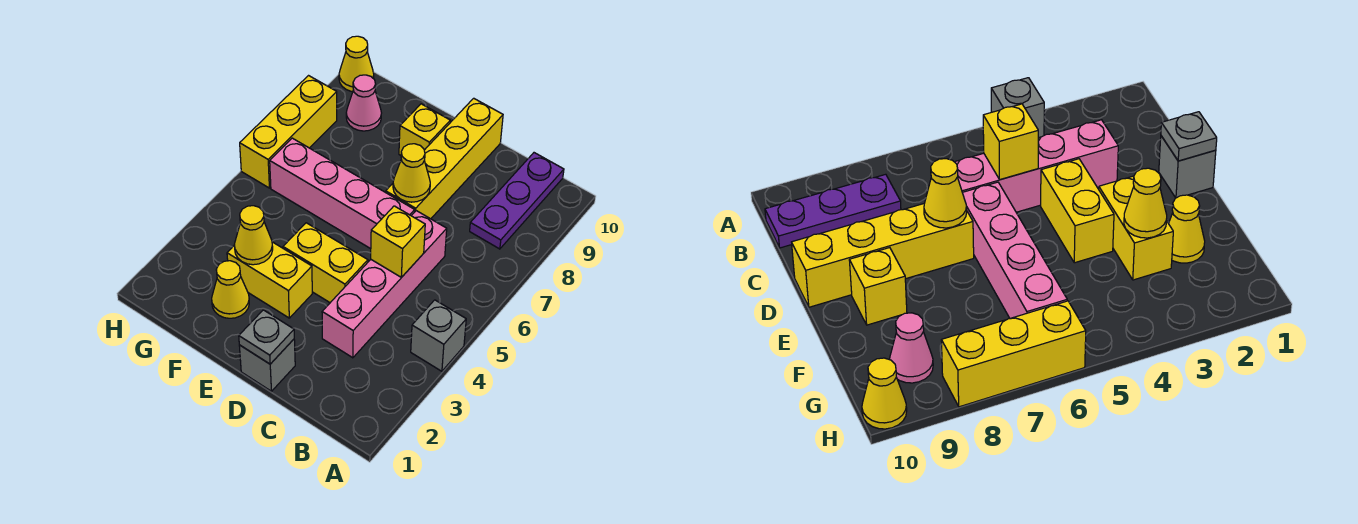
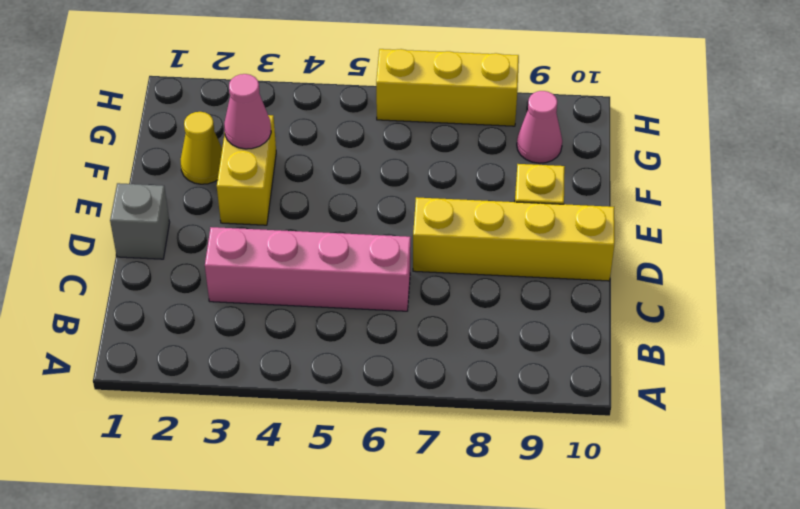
pink cone F3 level 2 -> yellow cone F3 level 2
none -> grey brick A4 level 1
none -> purple plate B8:B10 level 1
none -> yellow brick D4:E4 level 1

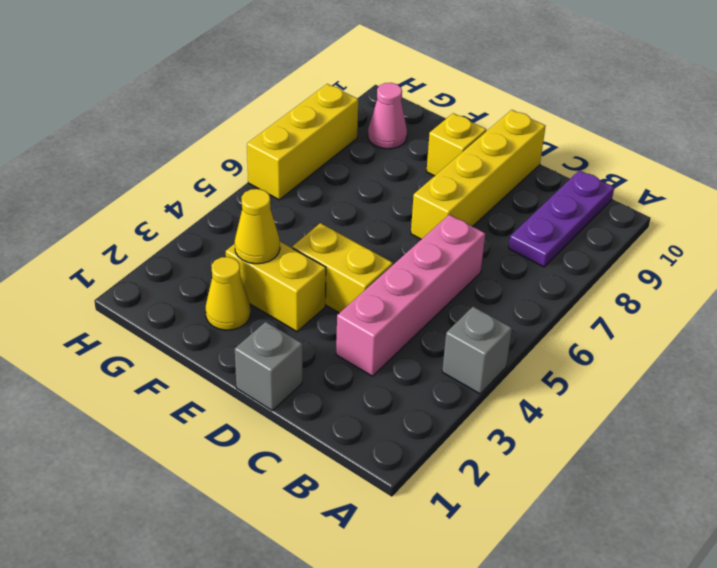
none -> pink brick D6:G6 level 1
none -> yellow cone H10 level 1
none -> yellow brick C5 level 2

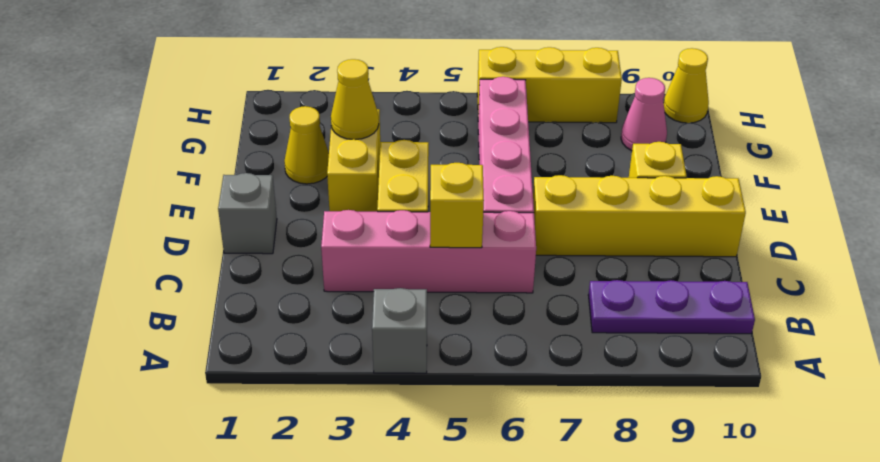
none -> grey plate D1 level 2
none -> yellow cone D7 level 2

